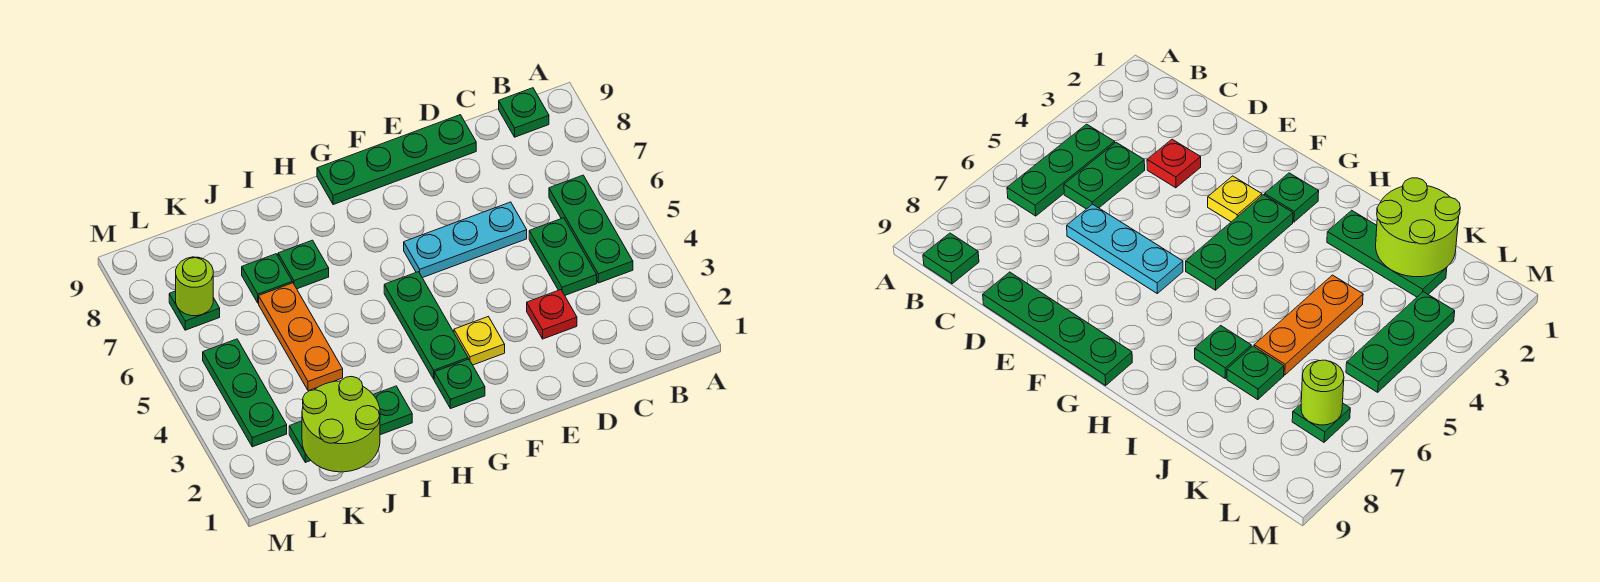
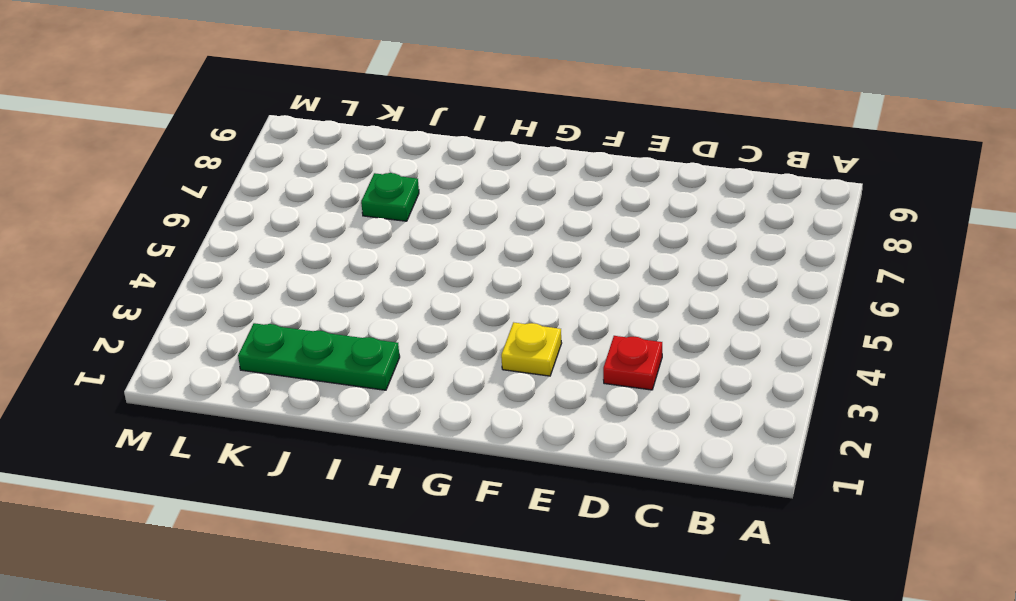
none -> green plate B4:B6 level 1
none -> green plate B9 level 1
none -> green plate C4:C5 level 1

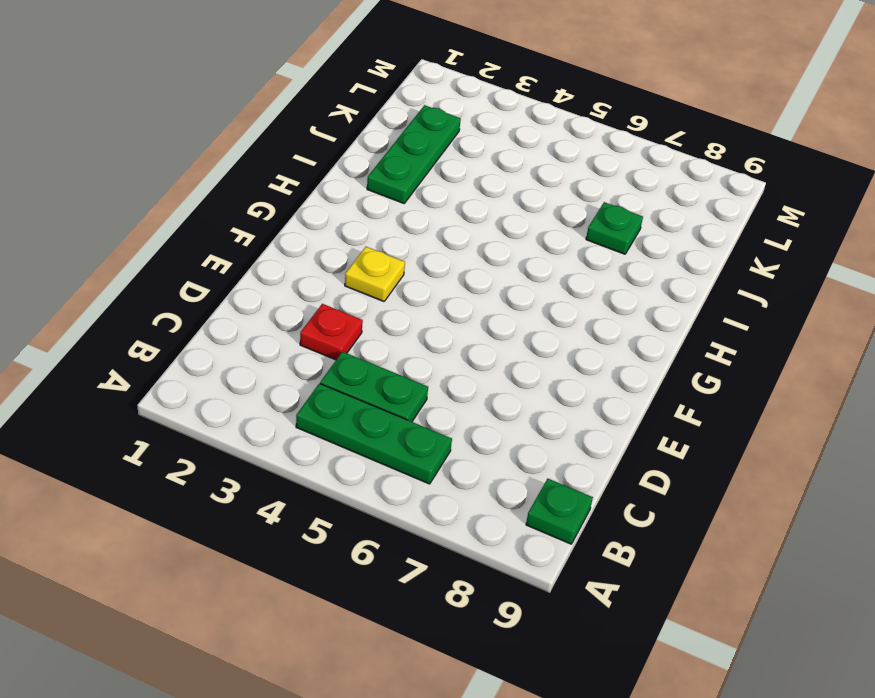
none -> cyan plate D6:F6 level 1
none -> green plate D9:G9 level 1
none -> green plate G2 level 1

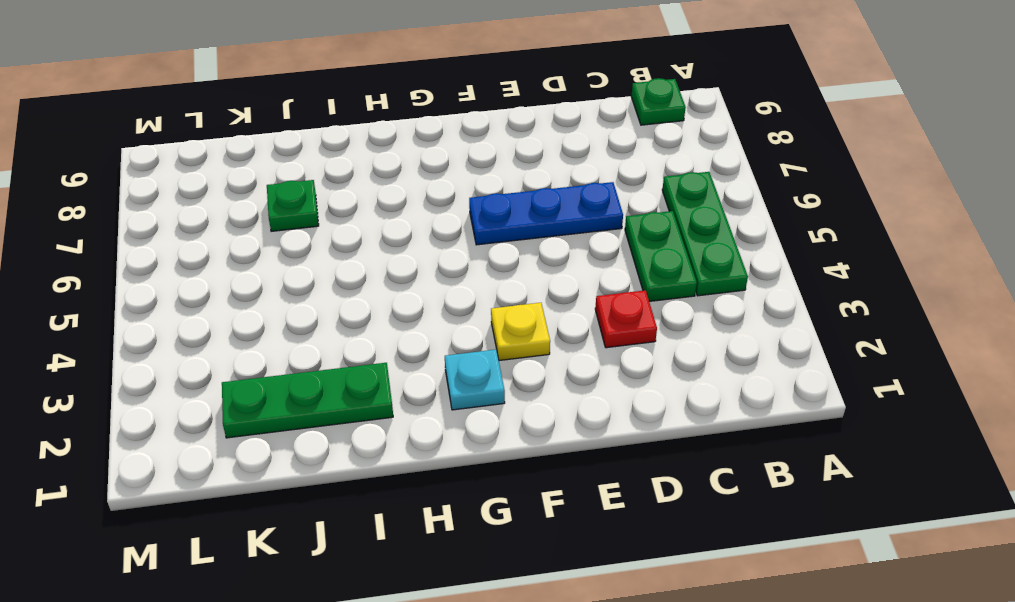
blue plate D6:F6 level 1 -> cyan plate D6:F6 level 1
cyan plate G2 level 1 -> green plate G2 level 1
none -> green plate D9:G9 level 1
none -> green plate G3:G5 level 1
none -> green plate I7 level 1

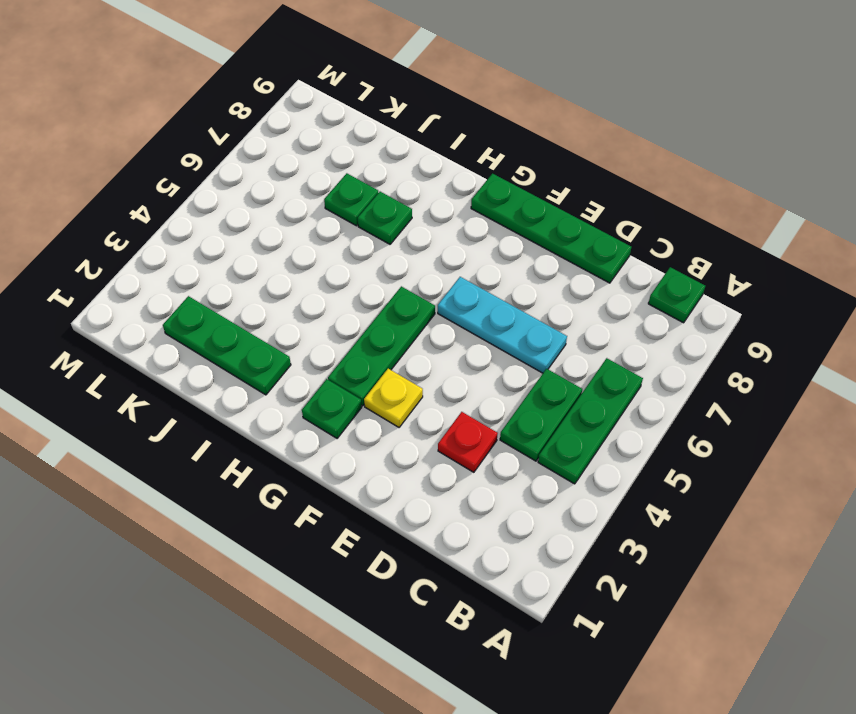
none -> orange plate J4:J6 level 1
none -> green plate L3:L5 level 1
none -> green plate L7 level 1

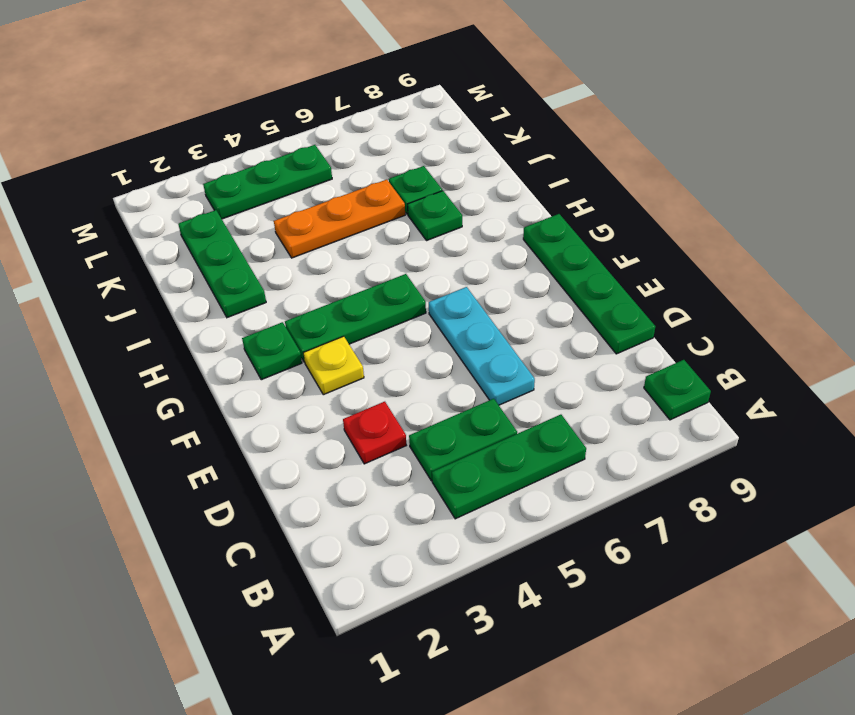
none -> green plate L7 level 1
none -> lime round brick J1:K2 level 2
none -> lime round brick L7 level 2

